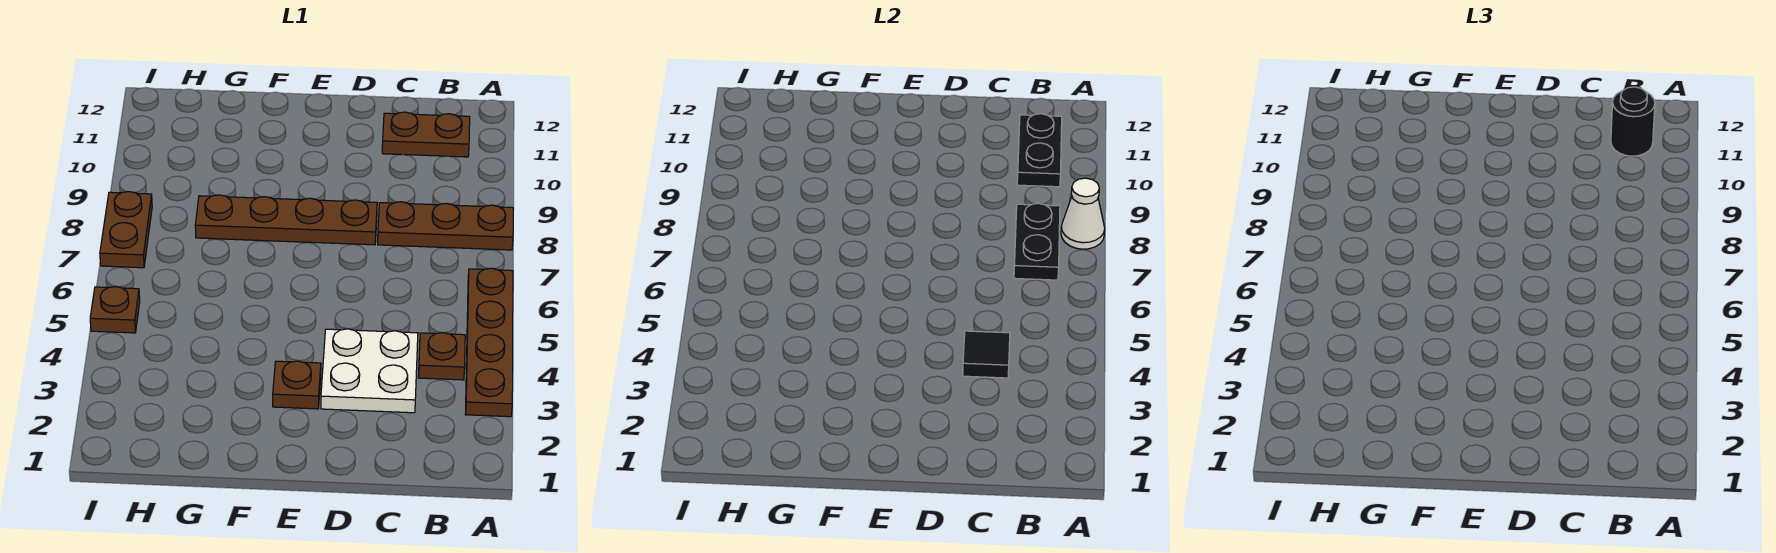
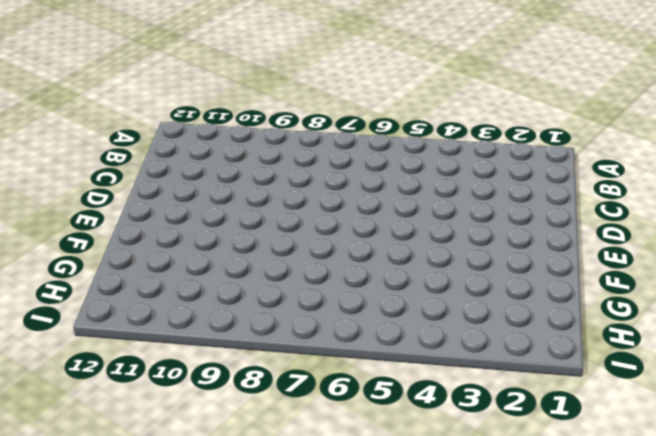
none -> brown plate A3:A6 level 1
none -> brown plate A8:C8 level 1
none -> brown plate B4 level 1

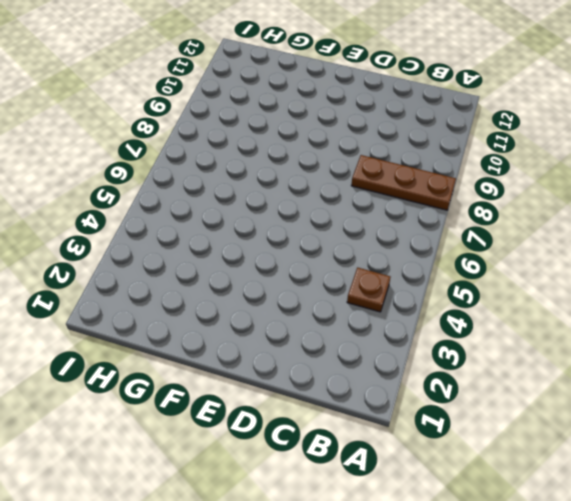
none -> brown plate A3:A6 level 1
none -> brown plate B11:C11 level 1
none -> white plate C3:D4 level 1

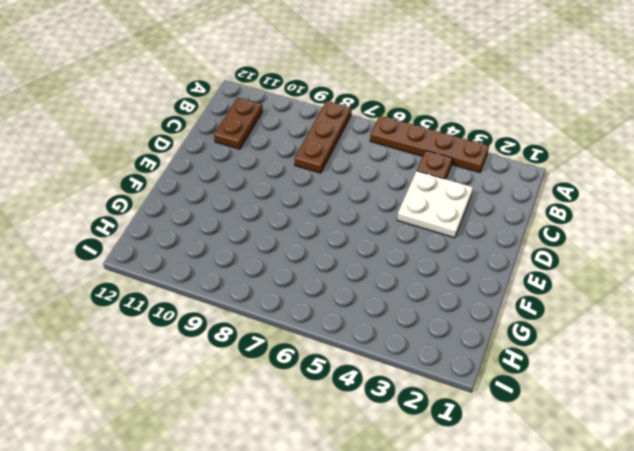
none -> brown plate D8:G8 level 1
none -> brown plate E3 level 1
none -> brown plate I5 level 1

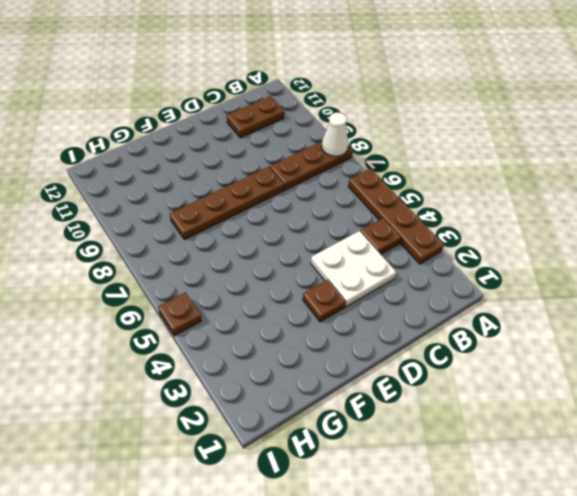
none -> brown plate I7:I8 level 1
none -> black plate B7:B8 level 2
none -> black plate B10:B11 level 2

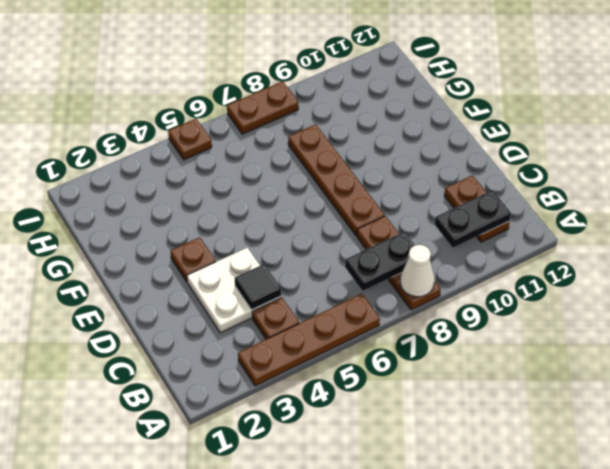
none -> black round brick B11 level 3

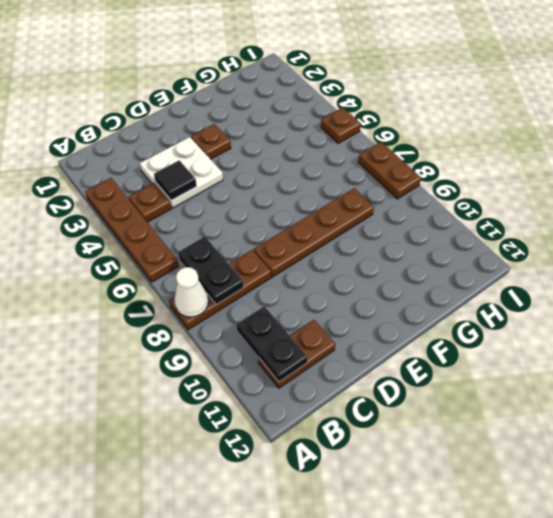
none -> black round brick B11 level 3

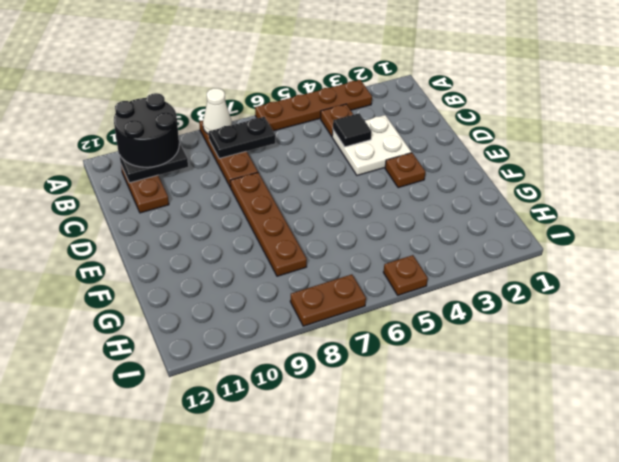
black round brick A10:B11 level 3 -> black round brick B11 level 3

